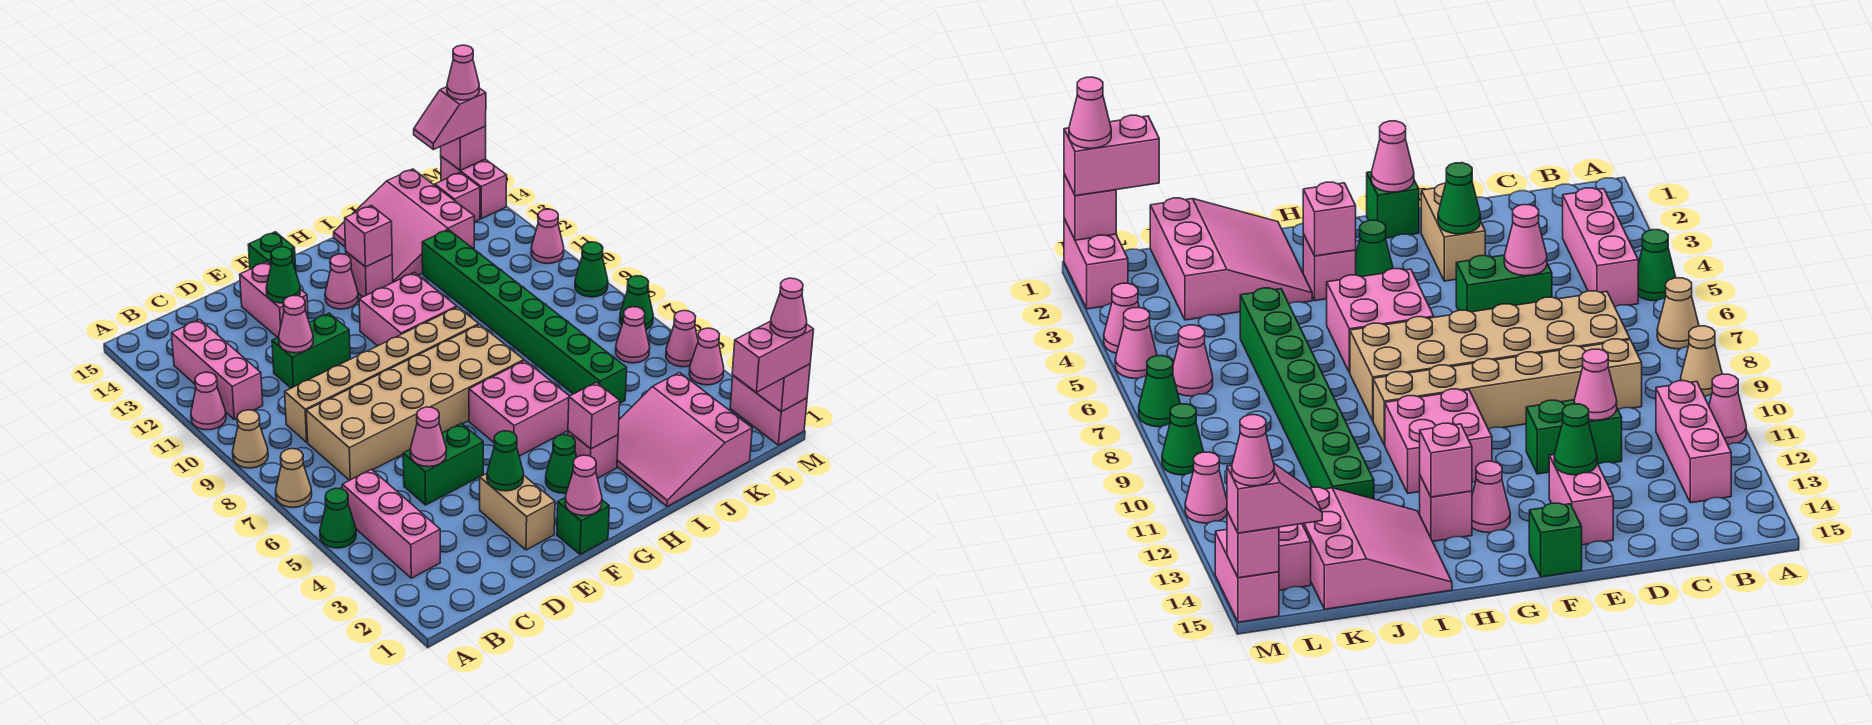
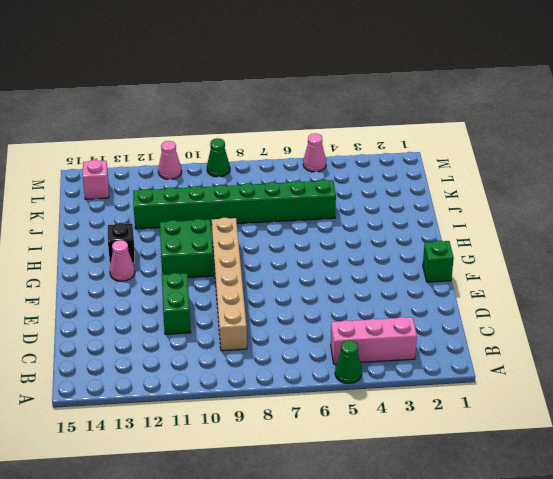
green brick G10:H11 level 1 -> pink brick G10:H11 level 1
black brick H13 level 1 -> pink brick H13 level 1
none -> tan cone A7 level 1
none -> tan cone A9 level 1
none -> pink cone A11 level 1
none -> pink brick B11:B13 level 1

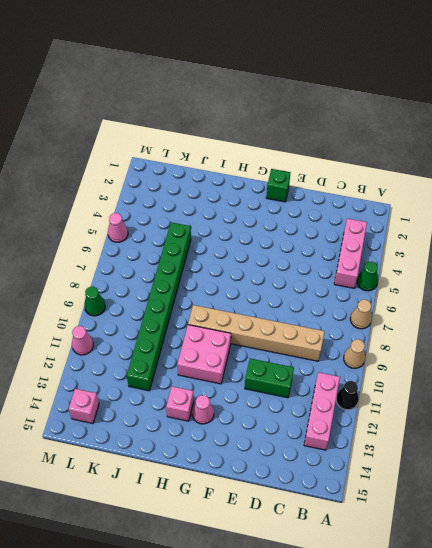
black cone A11 level 1 -> pink cone A11 level 1
none -> tan brick C7:H8 level 1
none -> green brick D5:E5 level 1
none -> tan brick E2:E3 level 1
none -> pink brick E13:E14 level 1

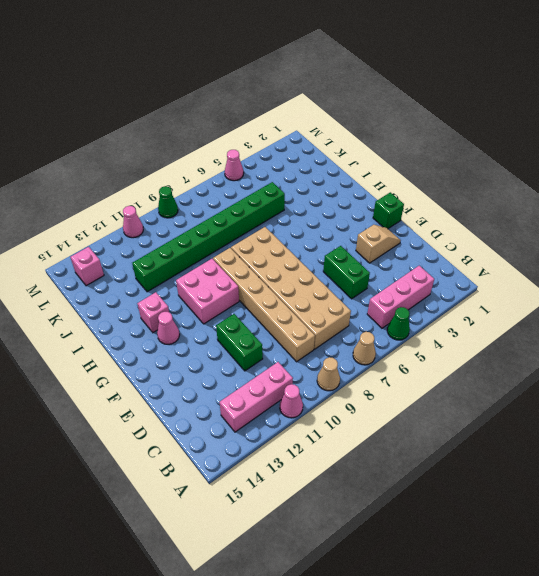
tan slope E2:E3 level 1 top 3 -> tan brick E2:E3 level 1
none -> pink brick E13:E14 level 1
none -> green brick F15 level 1
none -> green cone G3 level 1
none -> pink brick G5:H6 level 1

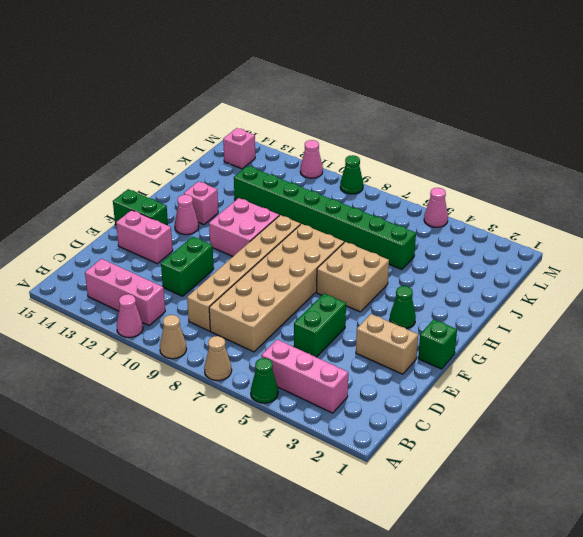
green brick F14:F15 level 1 -> green brick F15 level 1
tan brick G5:H6 level 1 -> pink brick G5:H6 level 1
none -> pink brick H3 level 1
none -> pink slope I1:K3 level 1 top K
none -> pink slope I13:K15 level 1 top K
none -> pink cone L6 level 1

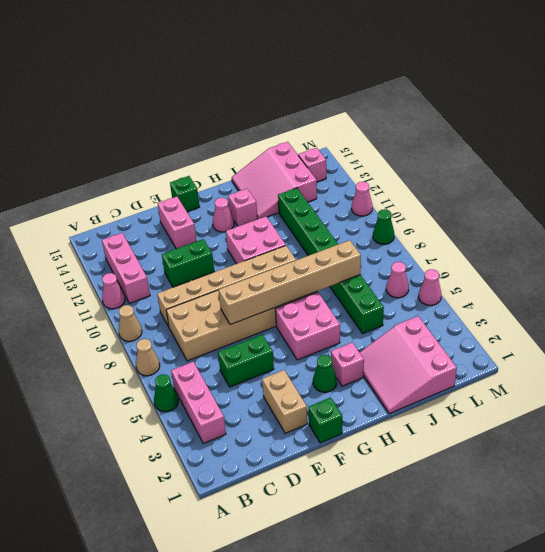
tan brick E7:J7 level 2 -> none
none -> pink brick M1:M2 level 1
none -> pink cone M4 level 1
none -> green cone M7 level 1
none -> pink brick M14:M15 level 1

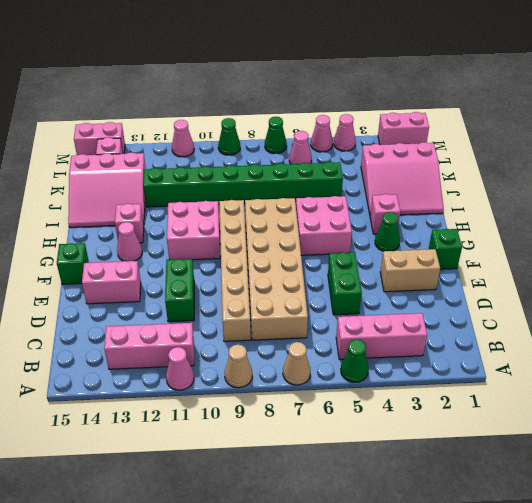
none -> pink cone D5 level 2
none -> pink cone D11 level 2
none -> green cone E3 level 2
none -> green cone E13 level 2

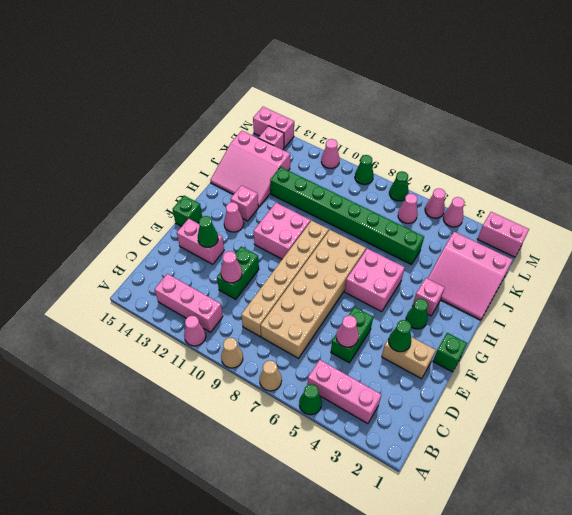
none -> pink cone F1 level 2
none -> pink brick H3 level 2
none -> pink brick H13 level 2
none -> pink brick M1 level 2

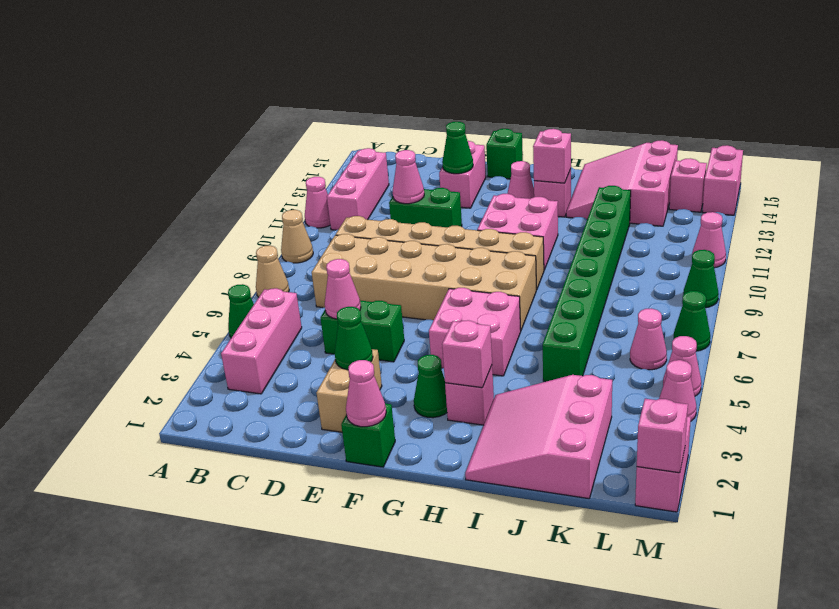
none -> pink brick M15 level 2
none -> pink brick L1:M1 level 3
none -> pink slope L15:M15 level 3 top M
none -> pink cone M1 level 4

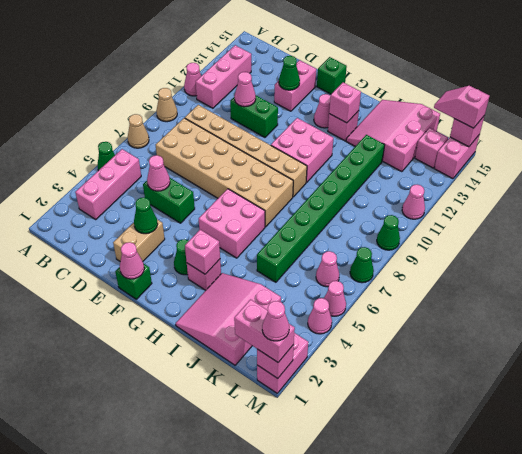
none -> pink cone M15 level 4

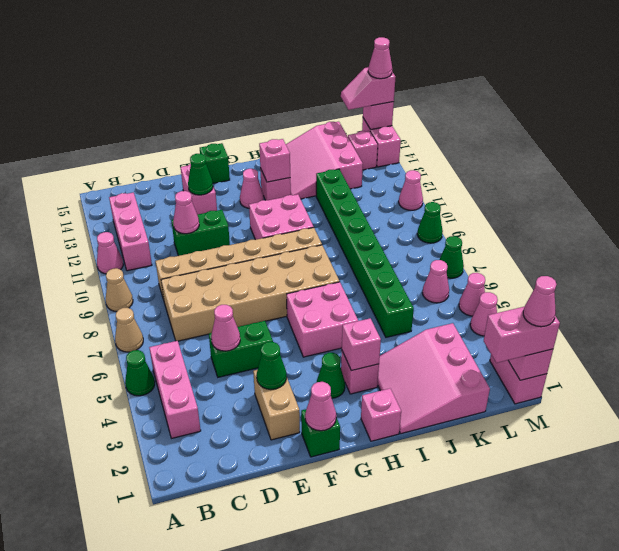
pink brick H1 level 1 -> none

